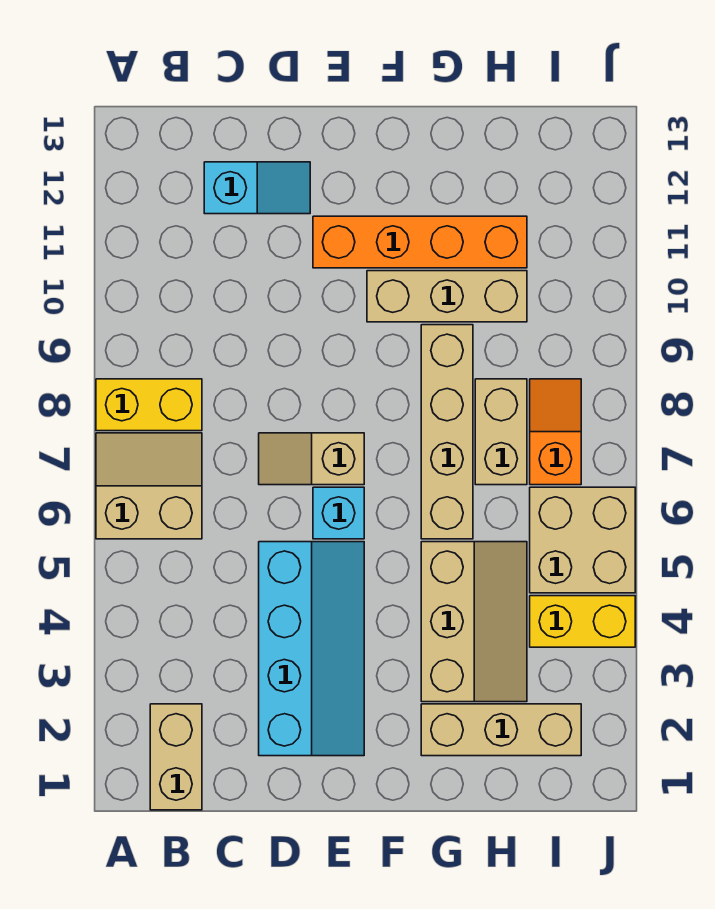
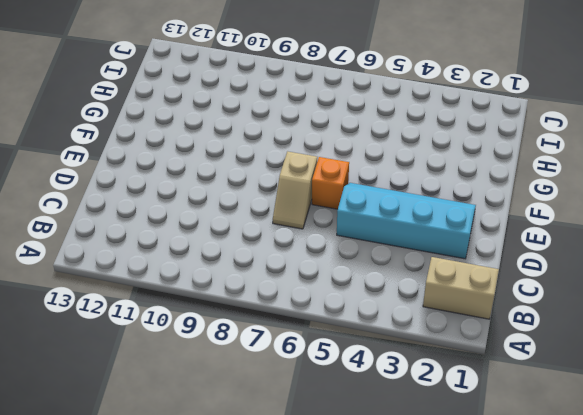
orange brick E6 level 1 -> cyan brick E6 level 1
none -> tan slope A6:B7 level 1 top 6
none -> yellow brick A8:B8 level 1
none -> cyan slope C12:D12 level 1 top C

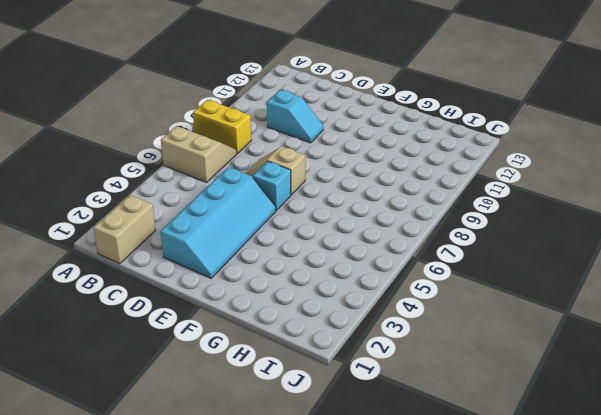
cyan slope C10:D10 level 1 top C -> cyan slope C12:D12 level 1 top C
none -> orange brick E11:H11 level 1
none -> tan brick F10:H10 level 1
none -> tan brick G2:I2 level 1

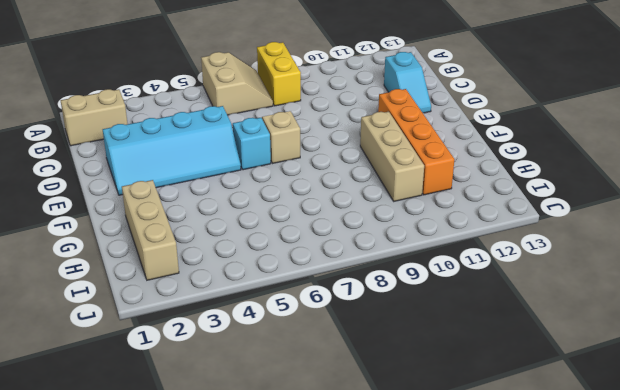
none -> tan slope G3:H5 level 1 top G
none -> tan brick G6:G9 level 1
none -> tan brick H7:H8 level 1

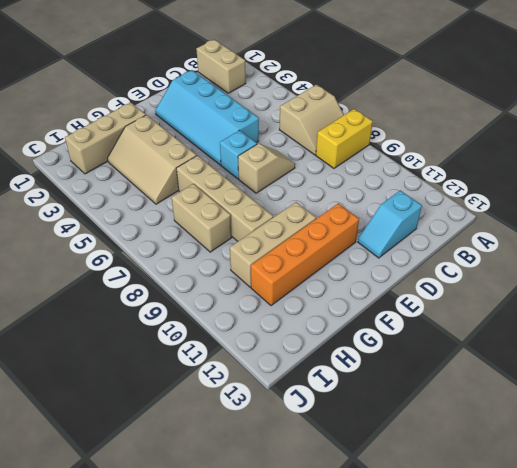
none -> yellow brick I4:J4 level 1
none -> tan brick I5:J6 level 1
none -> orange slope I7:I8 level 1 top 7

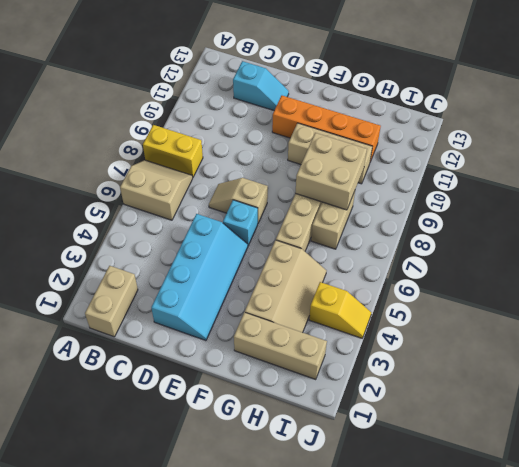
tan brick G8:H9 level 2 -> tan brick I5:J6 level 1
yellow slope I4:J4 level 1 top I -> yellow brick I4:J4 level 1
none -> orange slope I7:I8 level 1 top 7

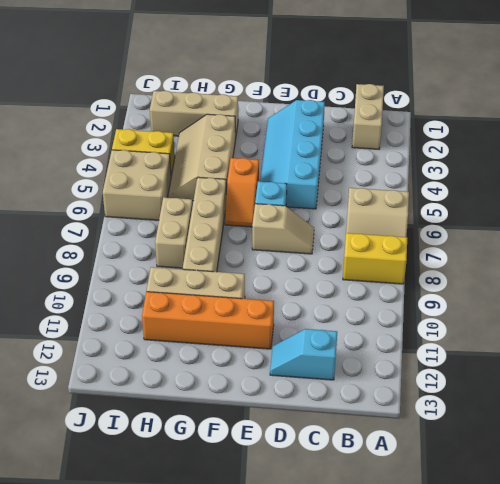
orange slope F5:F6 level 1 top 5 -> orange slope I7:I8 level 1 top 7

